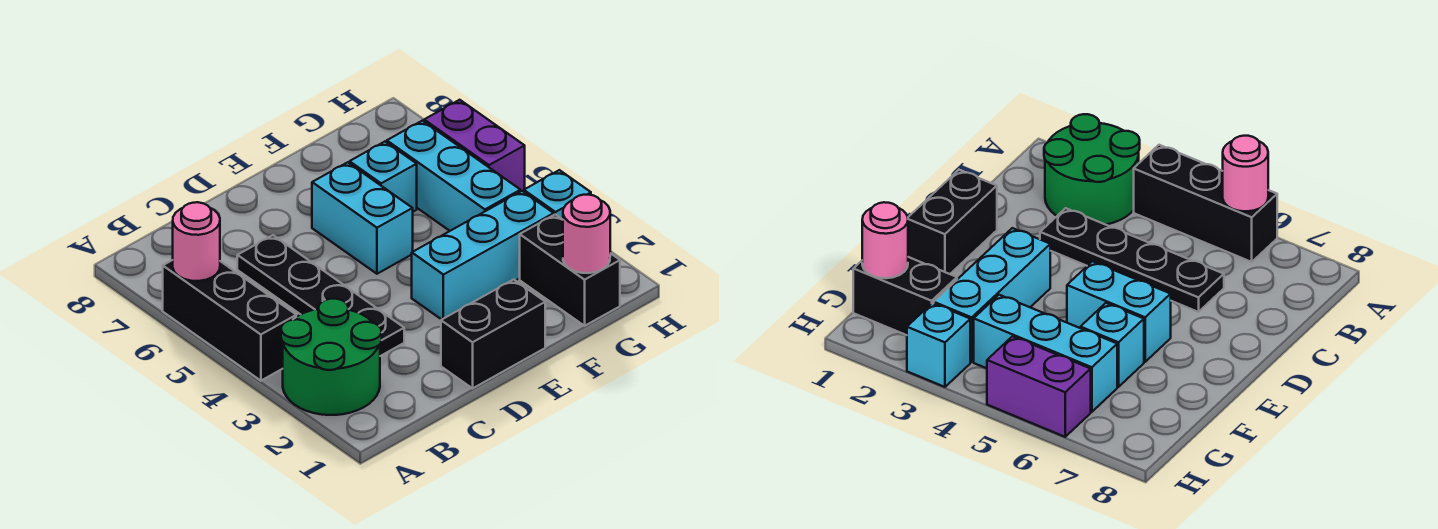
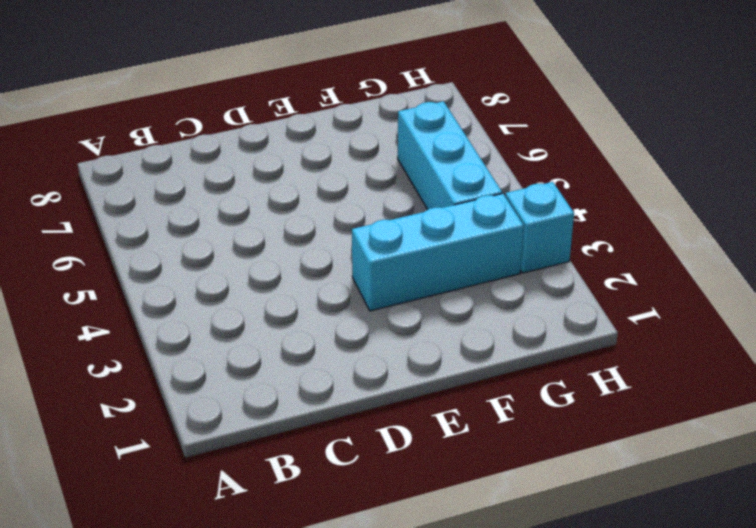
none -> green round brick A2:B3 level 1
none -> black brick A4:A6 level 1
none -> black plate C3:C6 level 1

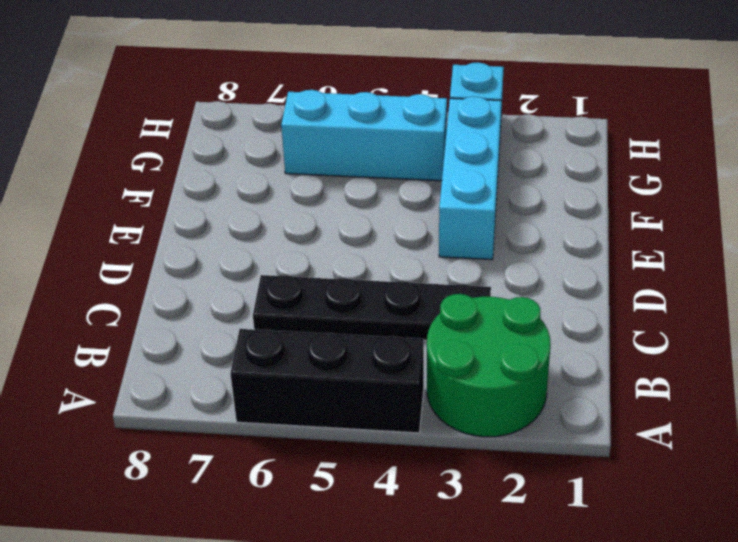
none -> black brick D1:E1 level 1
none -> cyan brick E5:E6 level 1
none -> cyan brick F6 level 1

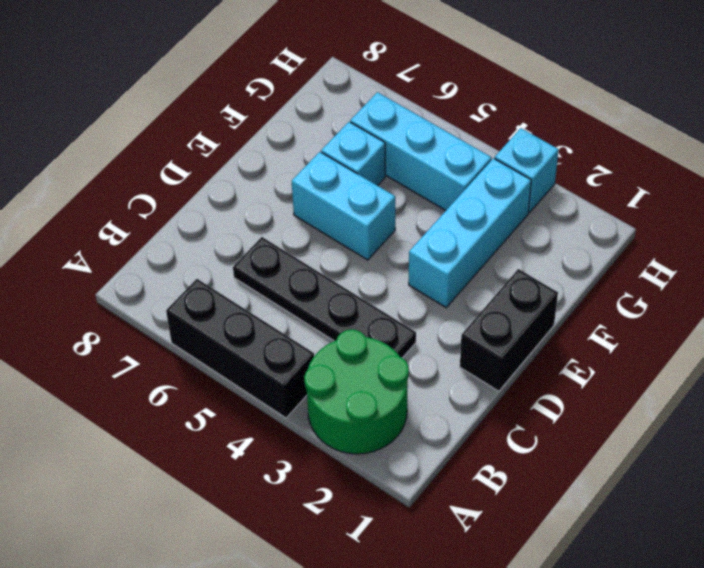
none -> black brick G1:G2 level 1
none -> purple brick H5:H6 level 1
none -> pink round brick A6 level 2

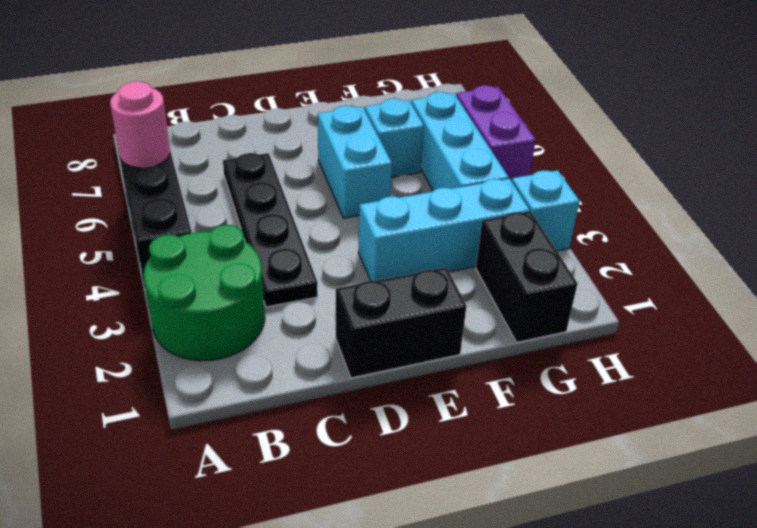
none -> pink round brick G1 level 2

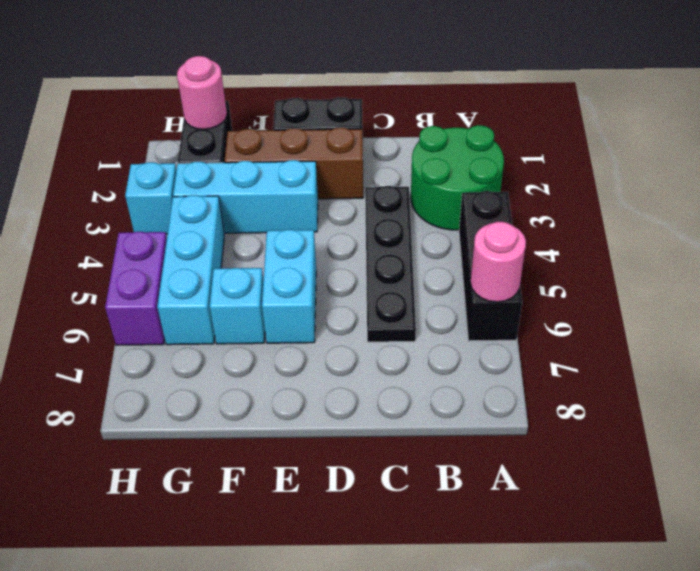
brown brick D2:F2 level 1 -> none

